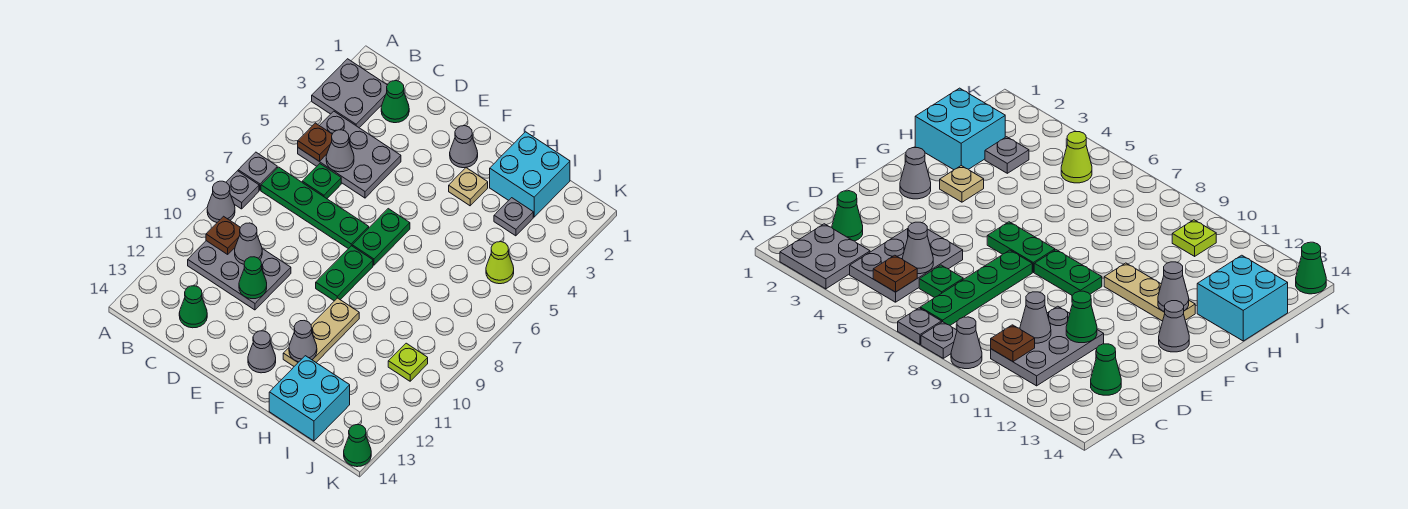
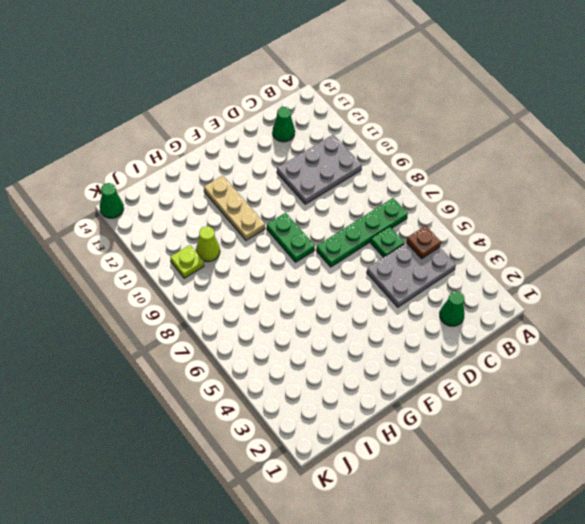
lime cone I10 level 1 -> lime cone J5 level 1
none -> grey plate A2:B3 level 1
none -> grey plate A7 level 1
none -> grey plate A8 level 1

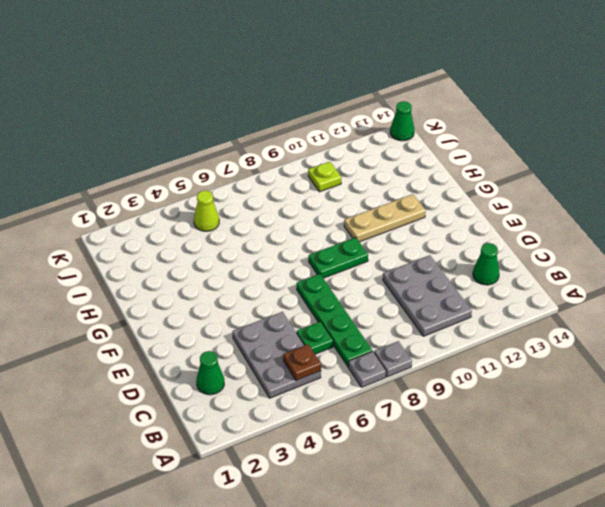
none -> grey plate A2:B3 level 1
none -> grey cone A9 level 1
none -> grey cone F2 level 1

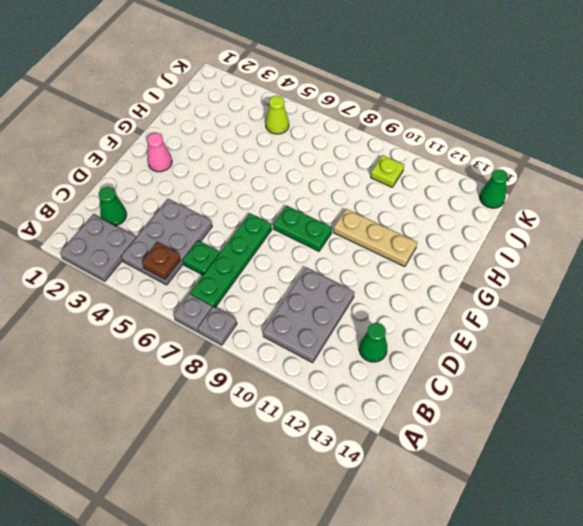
pink cone F2 level 1 -> grey cone F2 level 1
none -> grey cone A9 level 1
none -> green plate F6:F7 level 1
none -> grey cone F13 level 1

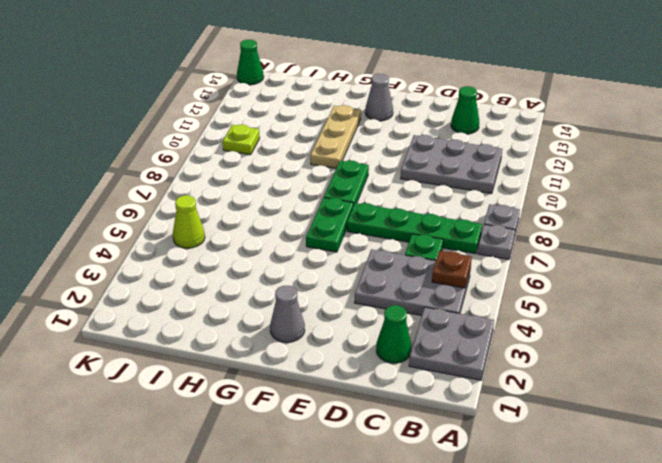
none -> grey cone A9 level 1
none -> tan plate G3 level 1
none -> cyan brick H1:I2 level 1

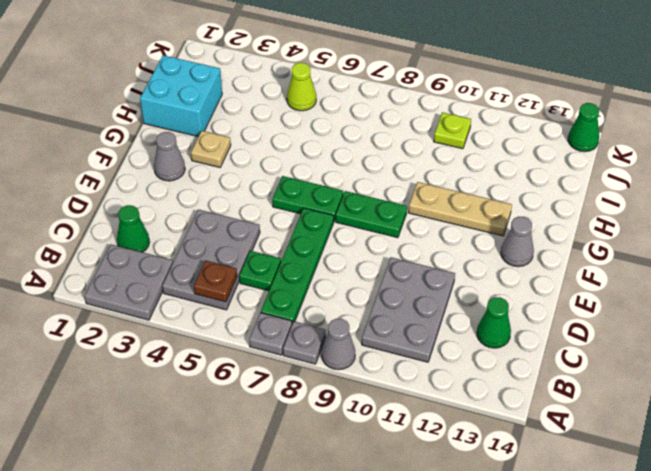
none -> cyan brick H13:I14 level 1
none -> grey plate I3 level 1
none -> brown plate B10 level 2

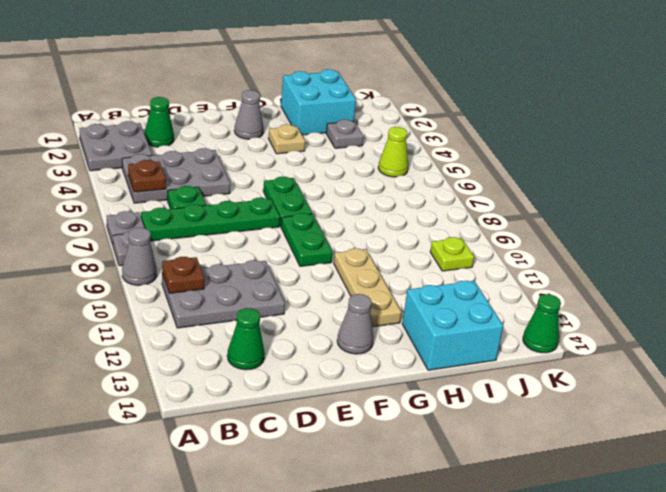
none -> grey cone C5 level 2
none -> grey cone C10 level 2
none -> green cone D11 level 2

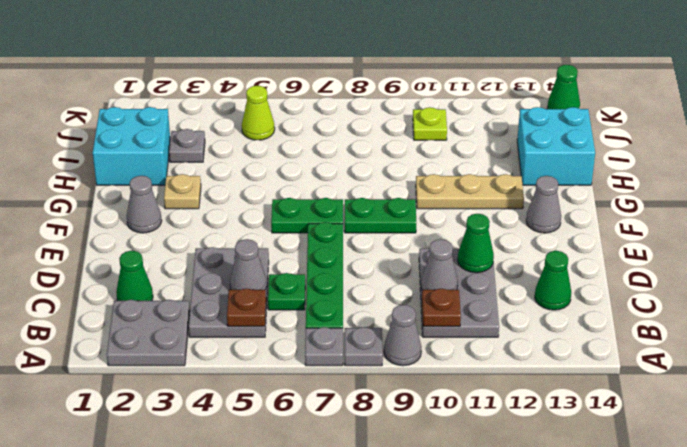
none -> grey cone G12 level 2

